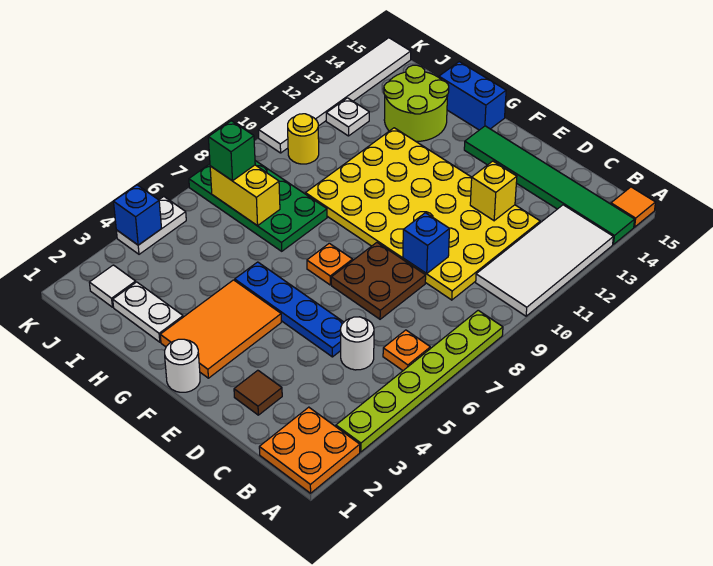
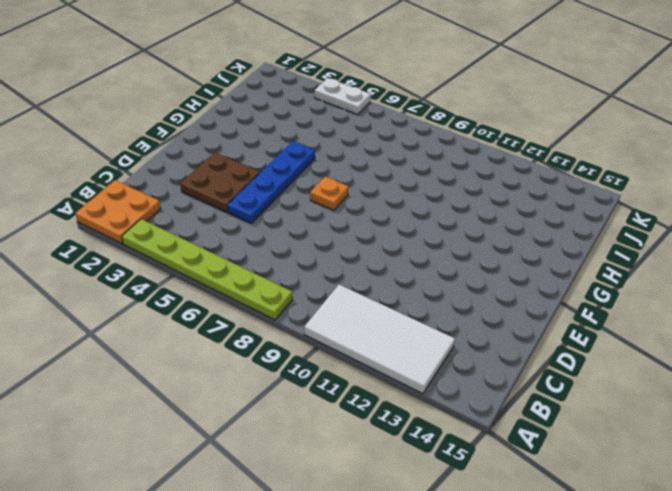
brown plate D3:E4 level 1 -> brown plate D7:E8 level 1
none -> green tile A14:F14 level 1
none -> orange tile A15 level 1
none -> orange plate B6 level 1

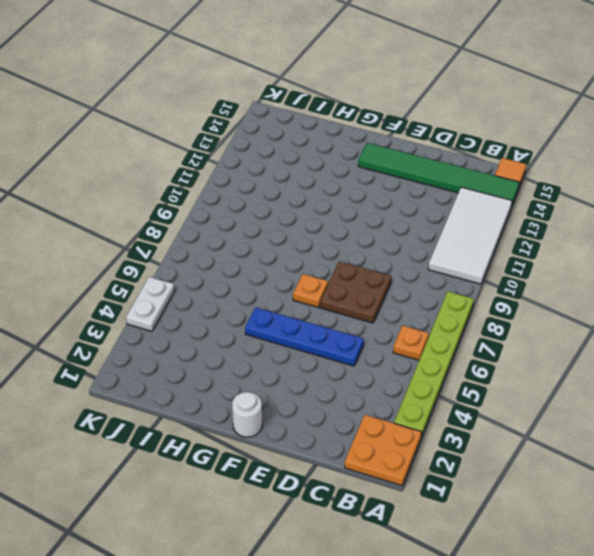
none -> white round brick C5 level 1
none -> yellow plate C9:H12 level 1
none -> brown tile D2 level 1

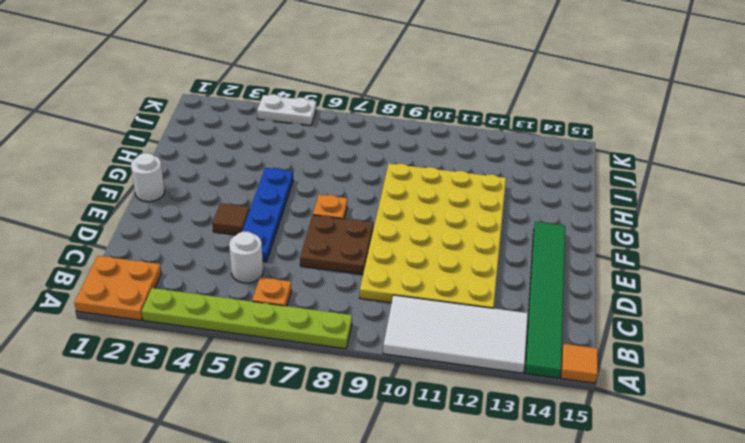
brown tile E4 level 1 -> brown tile D2 level 1
none -> orange tile F2:G4 level 1
none -> blue brick G15:H15 level 1
none -> white plate H2:I2 level 1

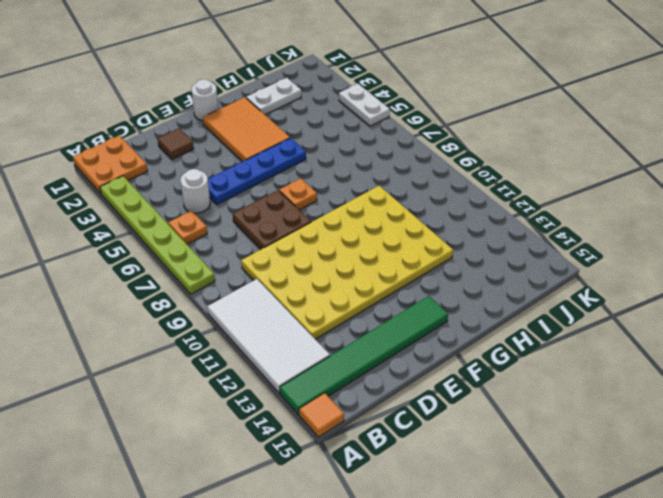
none -> blue brick G15:H15 level 1
none -> green plate H7:K8 level 1
none -> lime round brick H13:I14 level 1

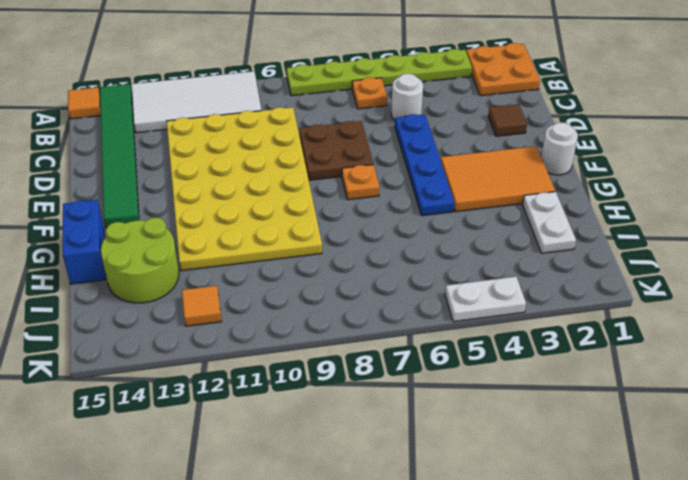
orange tile J12 level 1 -> white plate J12 level 1
none -> green plate H7:K8 level 1
none -> white tile J2 level 1
none -> yellow round brick J10 level 1

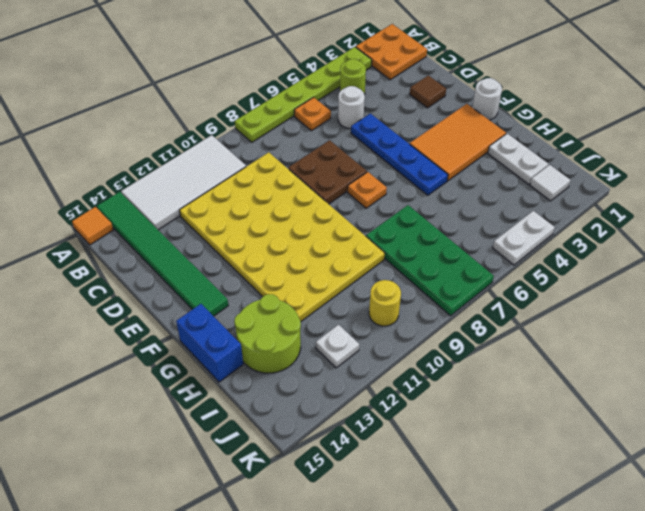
lime round brick B4 level 1 -> none
none -> white tile K10:K15 level 1
none -> blue brick D9 level 2
none -> yellow brick D12 level 2

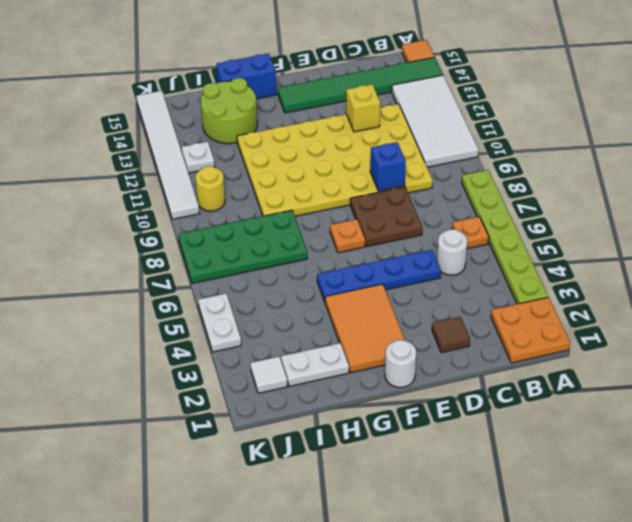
none -> yellow brick I7:J7 level 2
none -> blue brick K4 level 2
none -> green brick J7 level 3

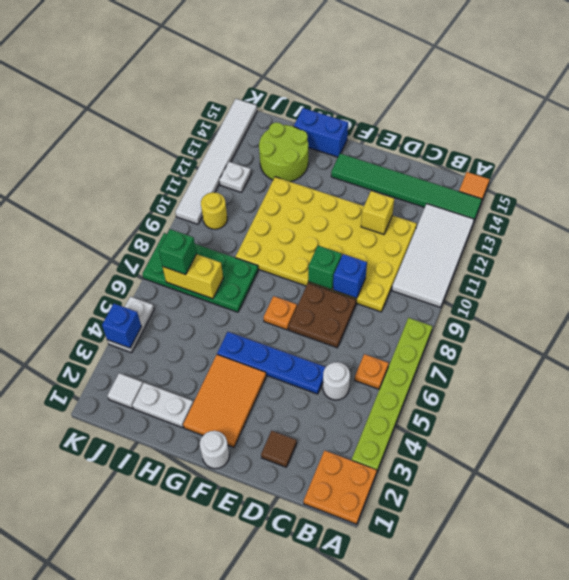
green brick E9 level 2 -> none

